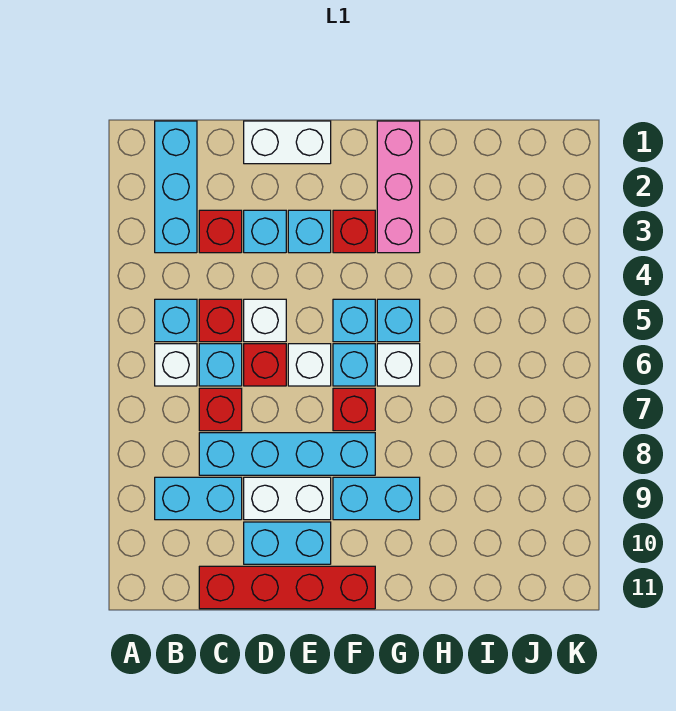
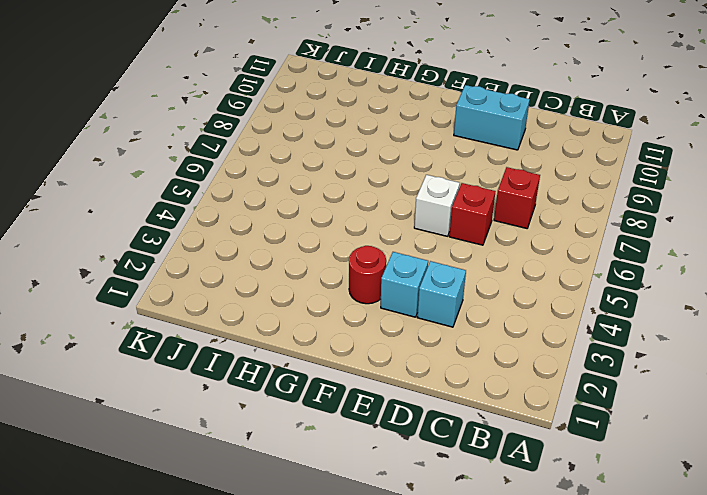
red round brick F3 level 1 -> red brick F3 level 1
none -> cyan brick B1:B3 level 1
none -> cyan brick B5 level 1
none -> white brick B6 level 1

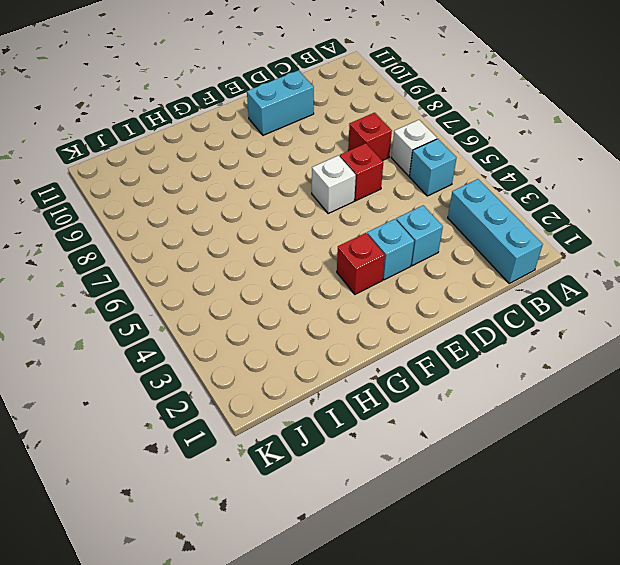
none -> cyan brick B9:C9 level 1
none -> red brick C3 level 1
none -> red brick C5 level 1

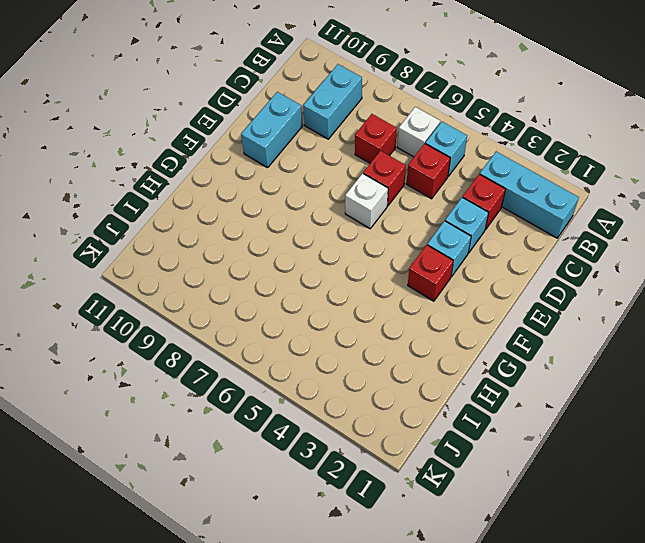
none -> cyan brick C6 level 1
none -> cyan brick C8:F8 level 1
none -> red brick C11:F11 level 1

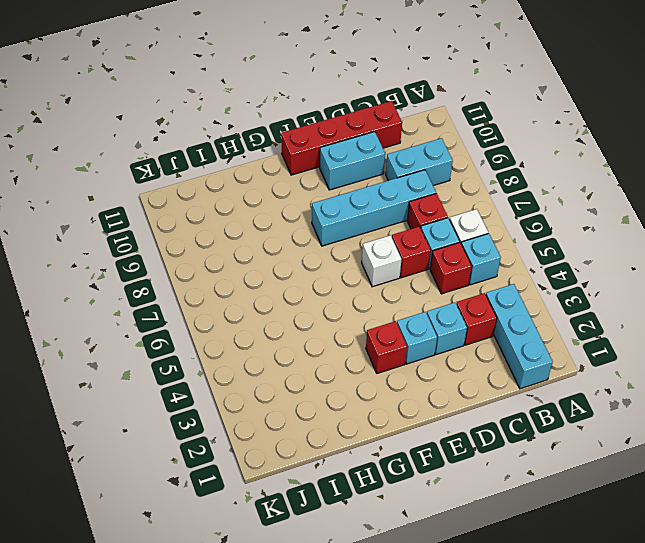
none -> white brick D1:E1 level 1
none -> white brick D5 level 1
none -> white brick D9:E9 level 1

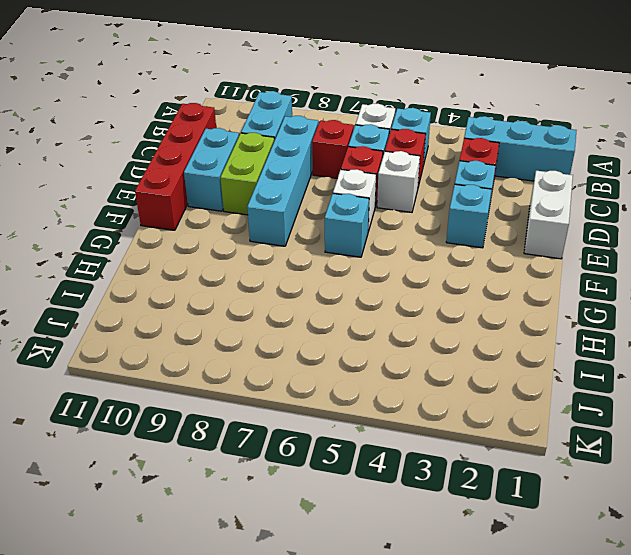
lime brick D9:E9 level 1 -> white brick D9:E9 level 1
none -> red brick F3 level 1
none -> cyan brick F5 level 1
none -> red brick F7 level 1

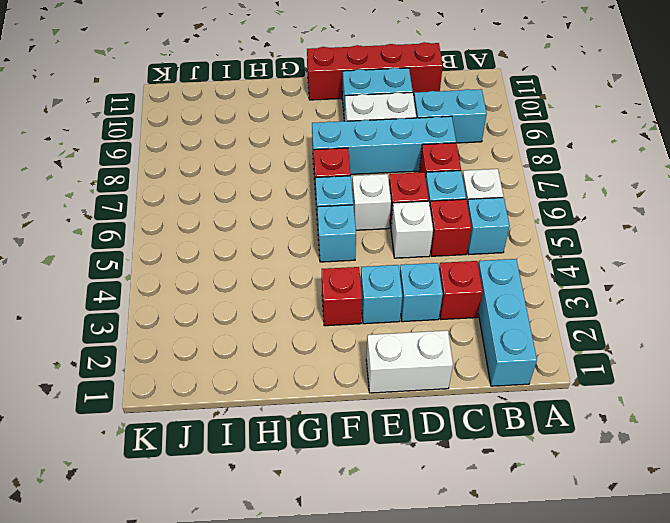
none -> cyan brick F9:G9 level 1
none -> pink brick G1:G3 level 1
none -> cyan brick G5 level 1

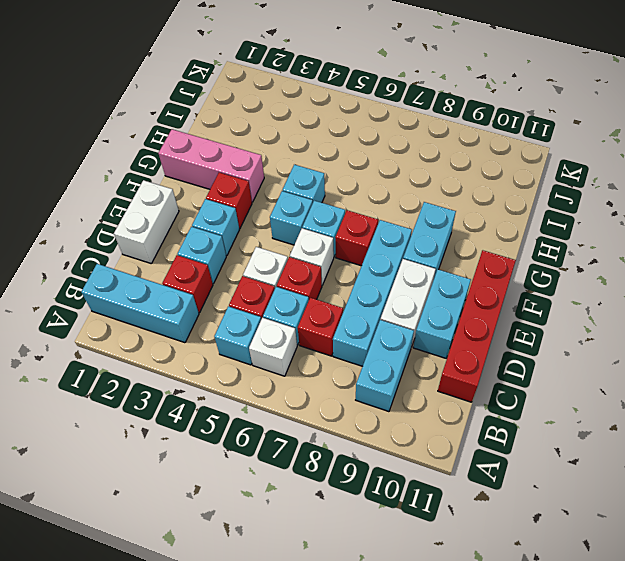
none -> white brick G6 level 1

